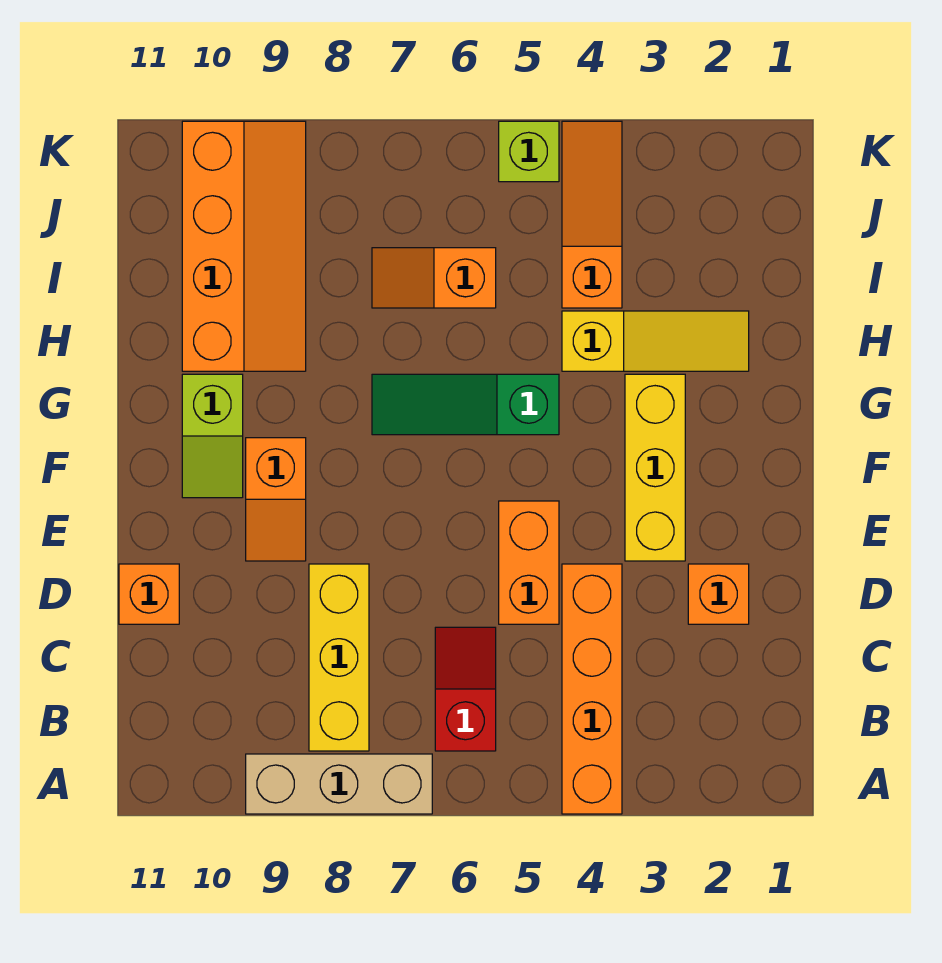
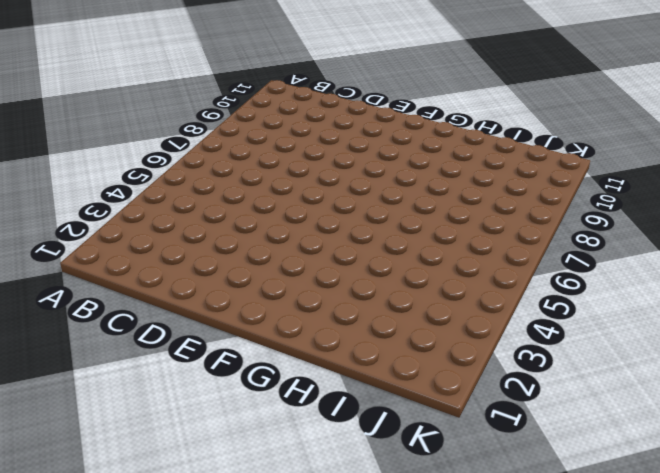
none -> orange brick A4:D4 level 1
none -> tan brick A7:A9 level 1
none -> red slope B6:C6 level 1 top B

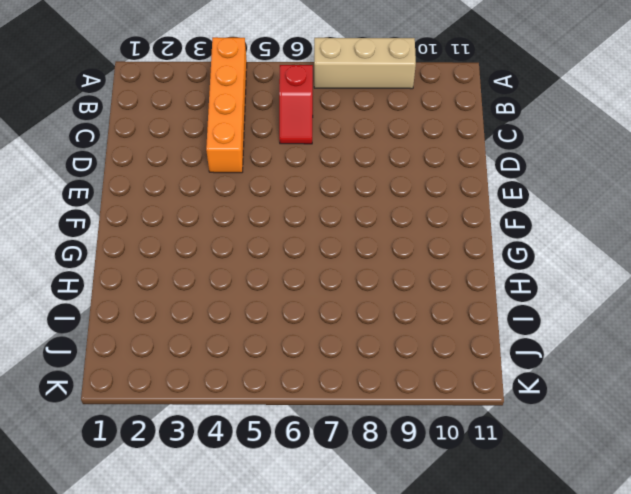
none -> yellow brick B8:D8 level 1
none -> orange brick D2 level 1
none -> orange brick D5:E5 level 1

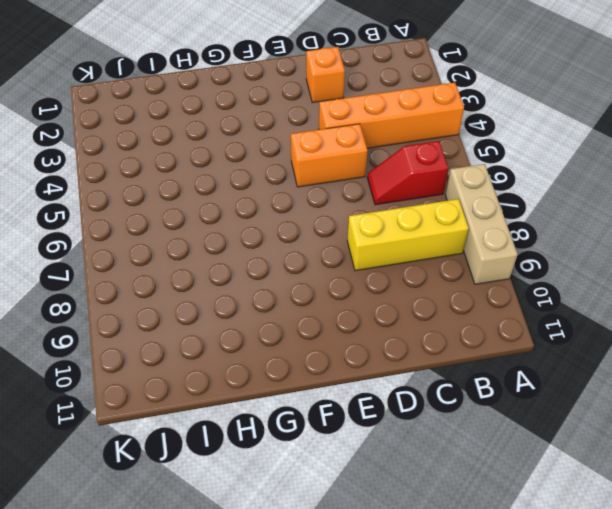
none -> orange brick D11 level 1
none -> yellow brick E3:G3 level 1
none -> orange slope E9:F9 level 1 top F

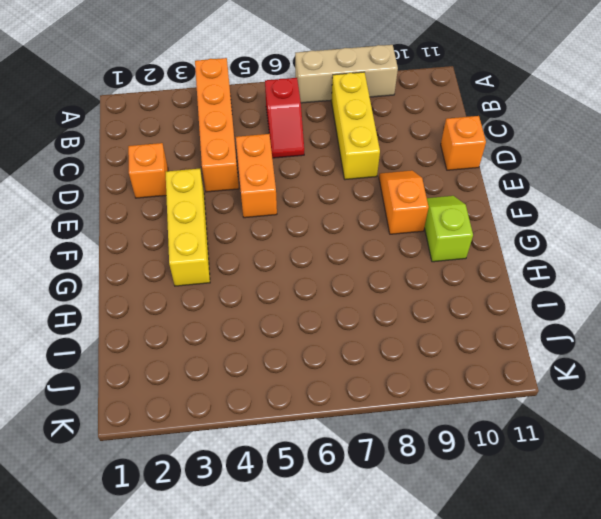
none -> green slope G5:G7 level 1 top 5
none -> yellow slope H2:H4 level 1 top 4
none -> orange slope H9:K10 level 1 top 10

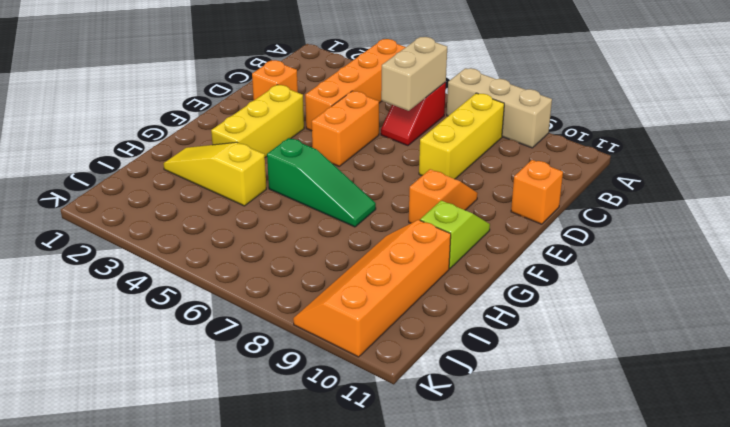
tan brick B6:C6 level 2 -> none
none -> orange slope I4:K4 level 1 top I
none -> orange slope I6:I7 level 1 top 6
none -> lime brick K5 level 1

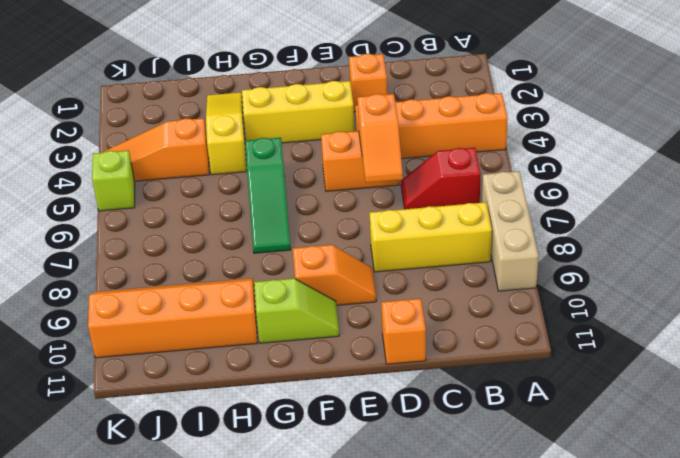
orange slope D5:D6 level 2 top 5 -> orange slope I6:I7 level 1 top 6

